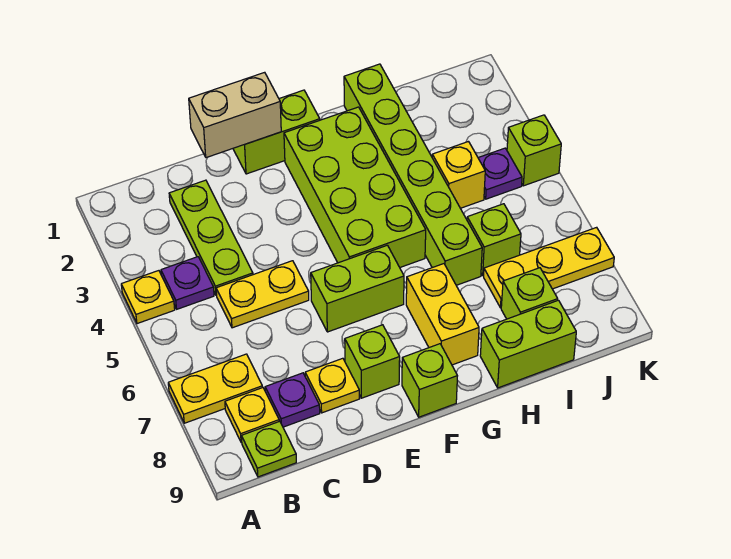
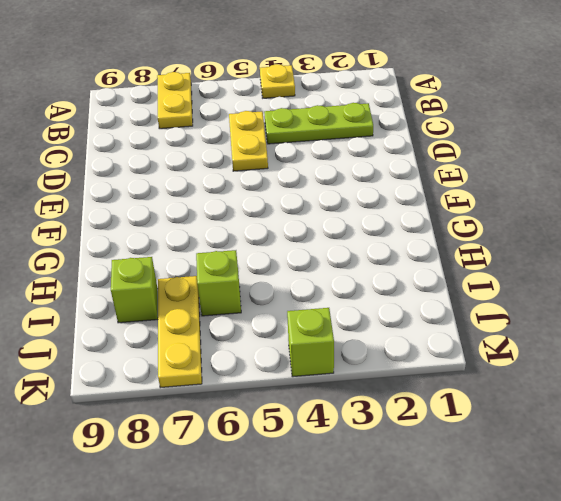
none -> purple plate B4 level 1
none -> yellow plate B8 level 1
none -> lime plate B9 level 1

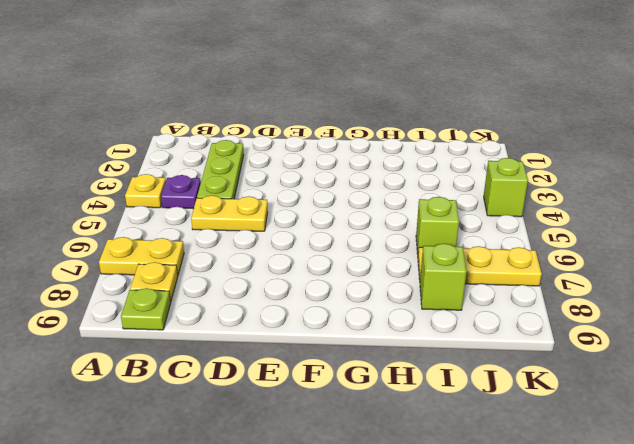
none -> purple plate C8 level 1
none -> yellow plate D8 level 1
none -> lime brick E1:F1 level 1

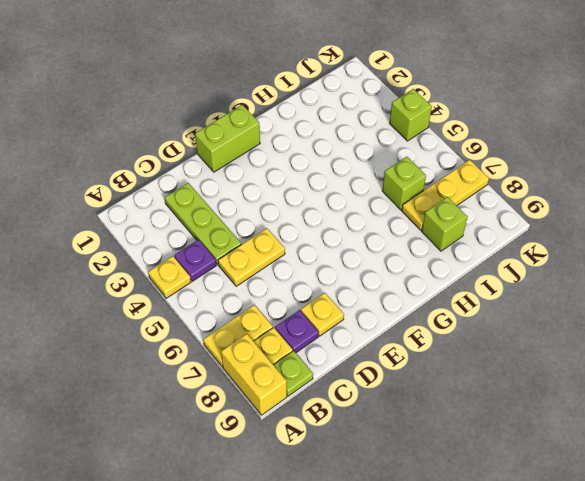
yellow brick A8:A9 level 1 -> yellow brick G7:G8 level 1
none -> lime brick E6:F6 level 1
none -> lime brick E8 level 1
none -> lime brick F2:G5 level 1

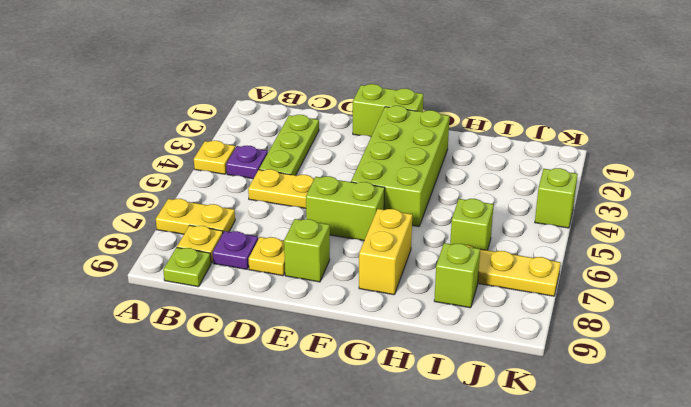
none -> lime brick F9 level 1
none -> lime brick H1:H6 level 1
none -> lime brick H9:I9 level 1

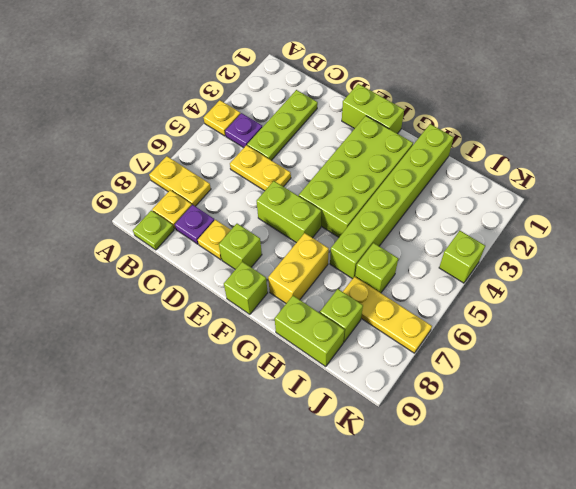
none -> yellow brick I4 level 1
none -> purple plate J4 level 1
none -> tan brick D1:E1 level 2

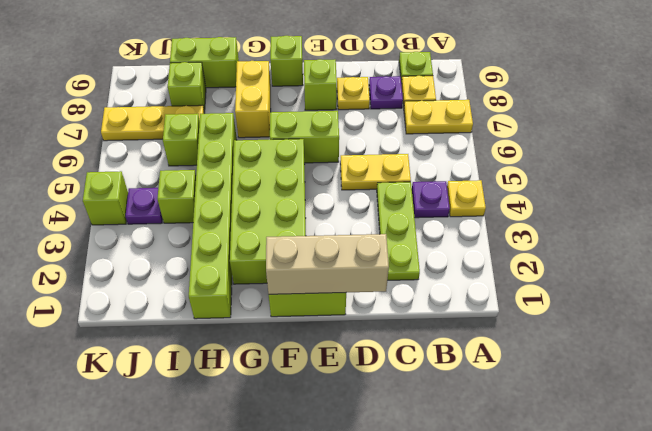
tan brick D1:F1 level 2 -> tan brick D1:E1 level 2
lime brick I4 level 1 -> yellow brick I4 level 1

